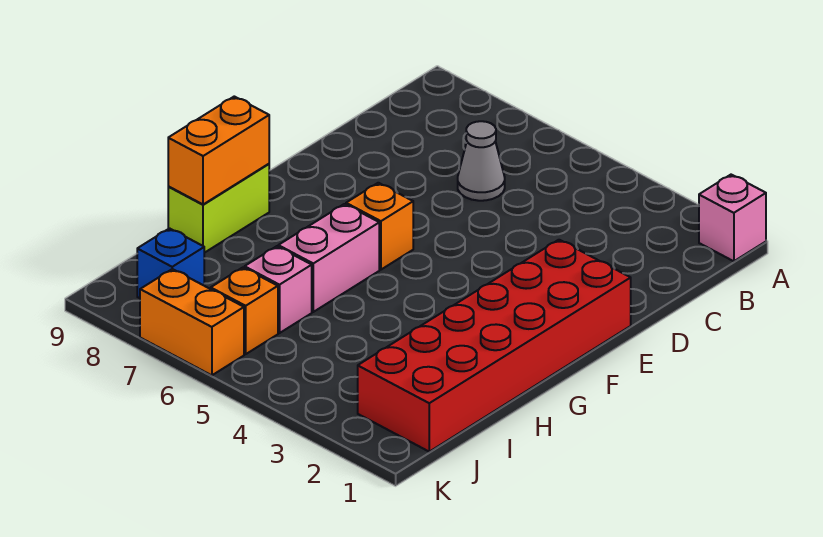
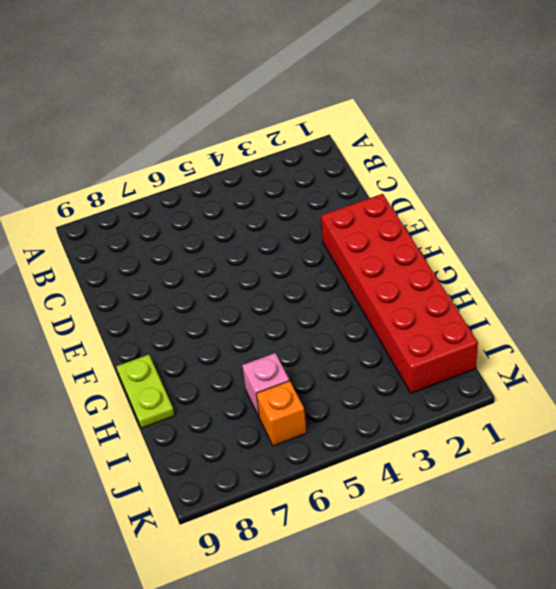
lime plate G9:H9 level 1 -> lime brick G9:H9 level 1
none -> pink brick A1 level 1
none -> grey cone C6 level 1

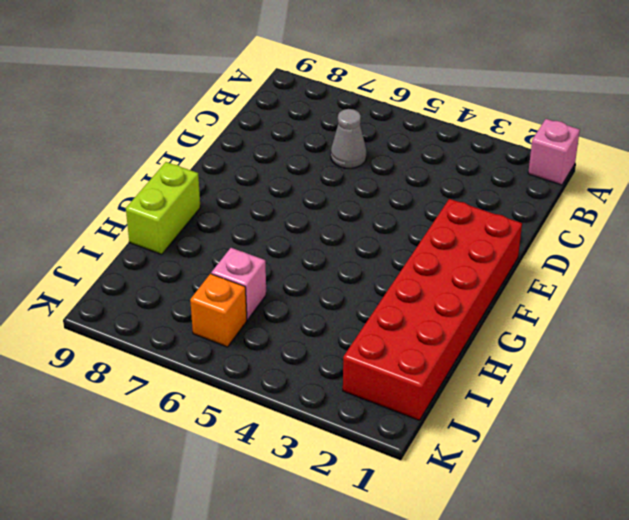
none -> orange brick F6 level 1
none -> pink brick G6:H6 level 1

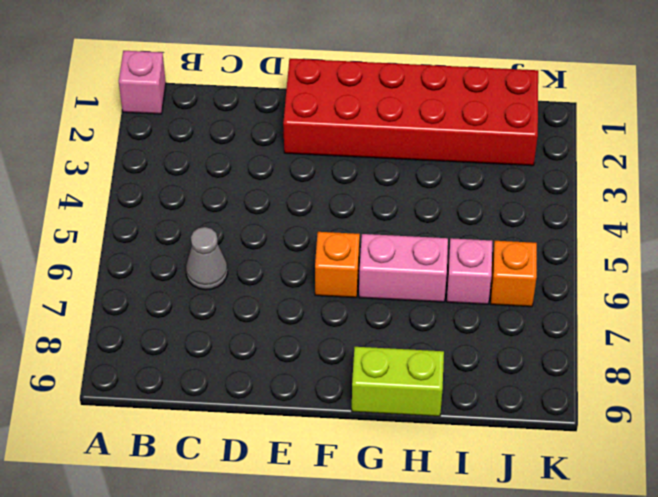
none -> blue brick J8 level 1
none -> orange brick K6:K7 level 1

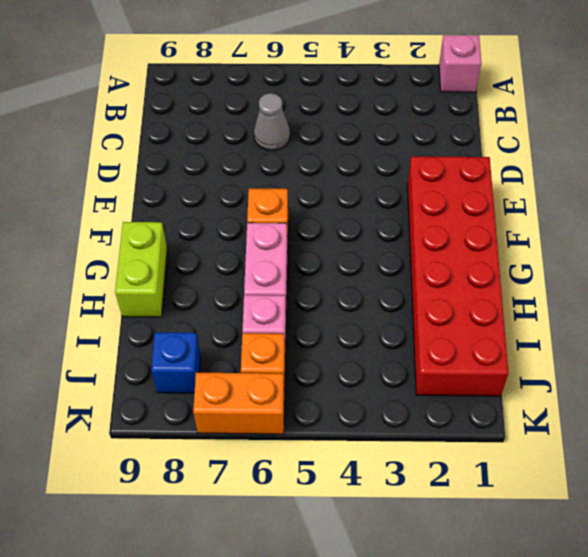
none -> orange brick G9:H9 level 2

